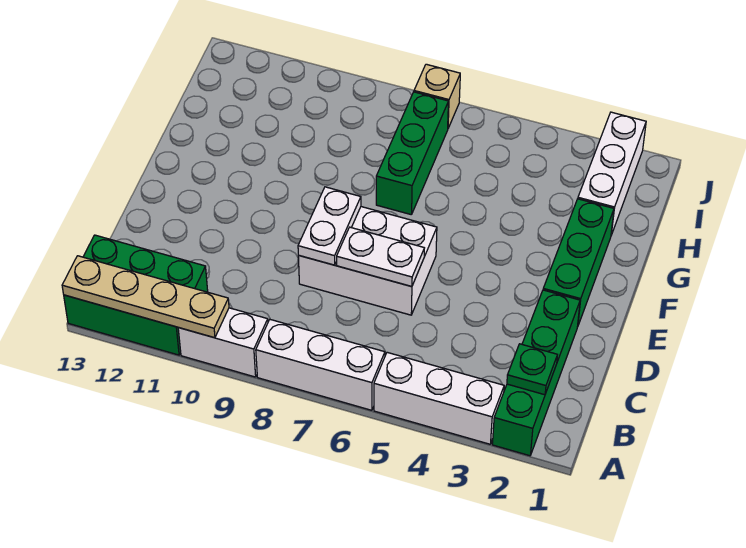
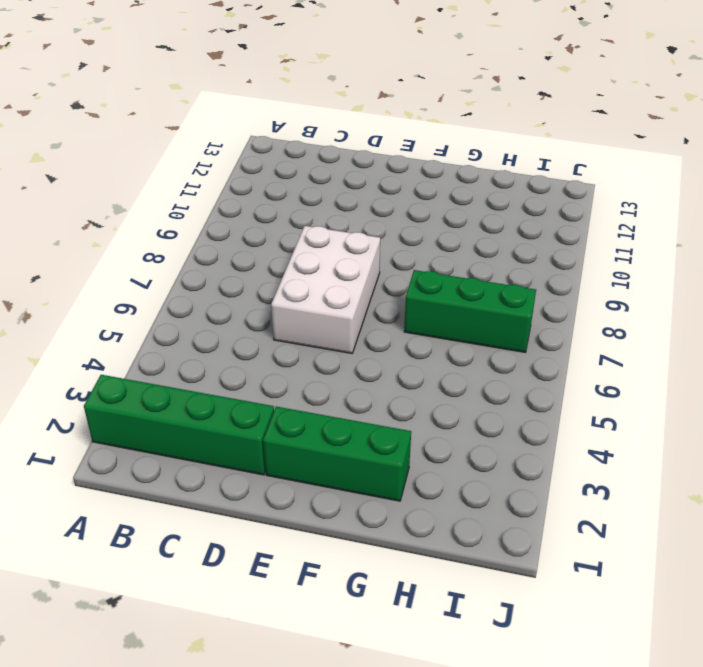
none -> white brick A3:A5 level 1
none -> white brick A6:A8 level 1
none -> white brick A9:A10 level 1

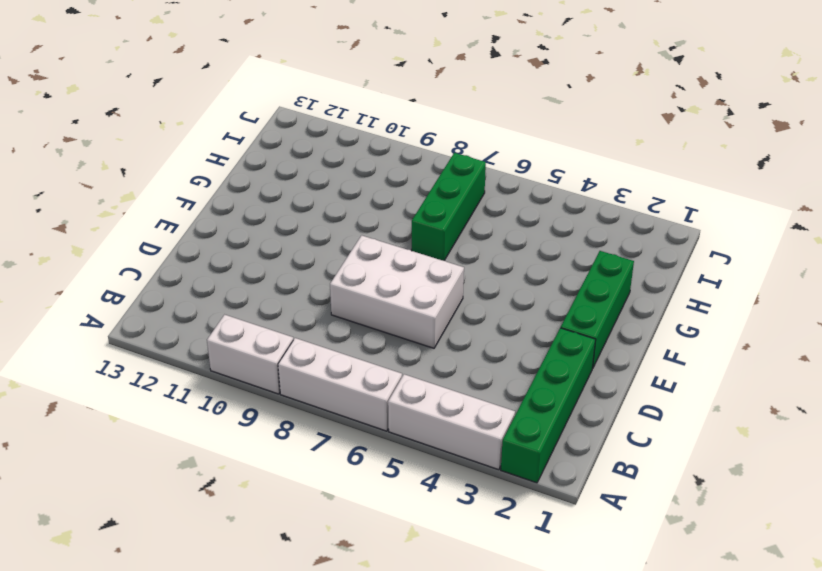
none -> green brick A11:B13 level 1
none -> white brick H2:J2 level 1
none -> tan brick J7 level 1

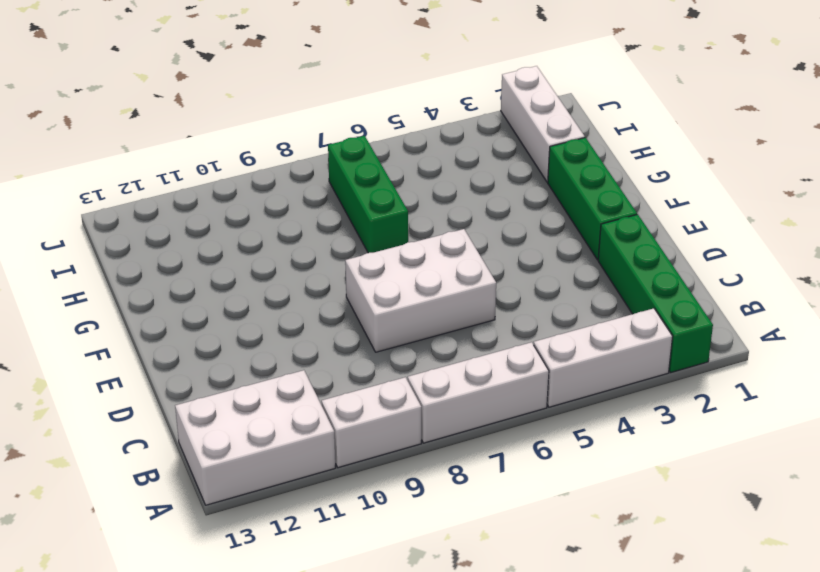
white brick A11:B13 level 1 -> green brick A11:B13 level 1
none -> tan brick J7 level 1
none -> tan plate A10:A13 level 2
none -> green plate B2 level 2

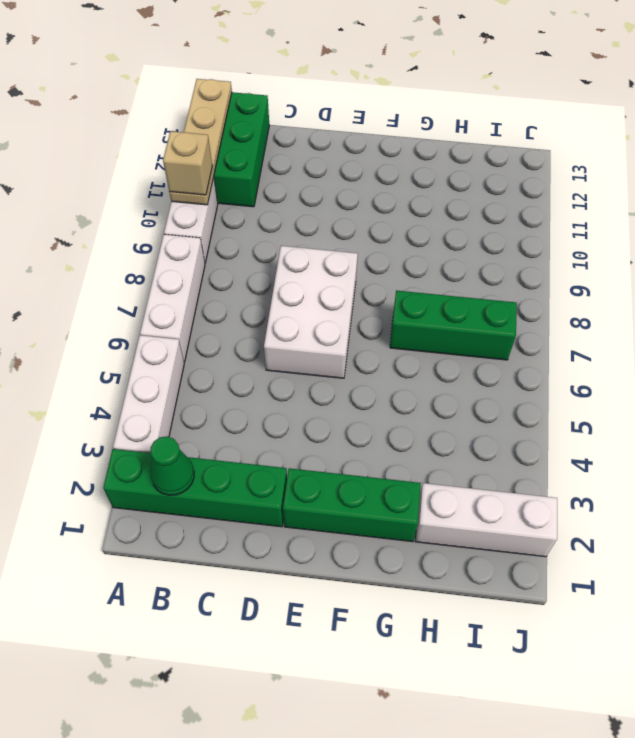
tan brick A10 level 3 -> tan brick J7 level 1
green cone B2 level 2 -> green plate B2 level 2
none -> white plate D6:D7 level 2
none -> white plate D8:E8 level 2

